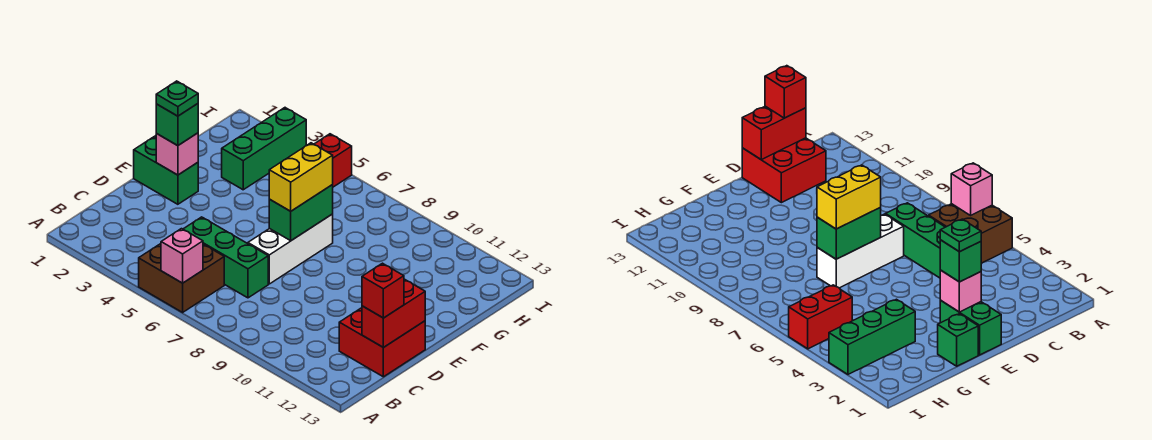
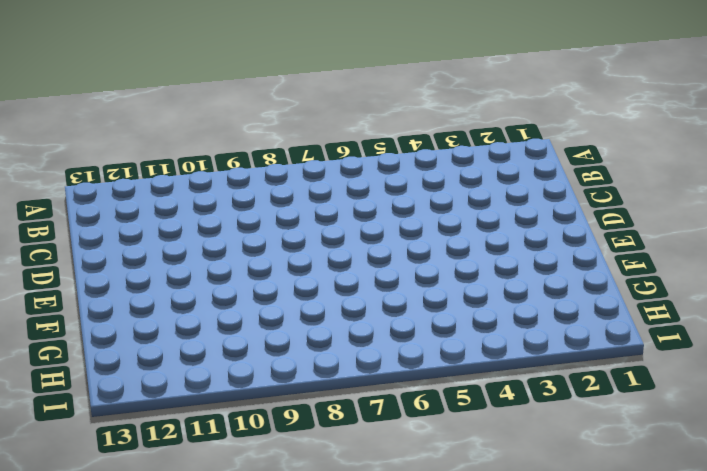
none -> brown brick A5:B6 level 1
none -> green brick C5:C7 level 1
none -> red brick C12:D13 level 1

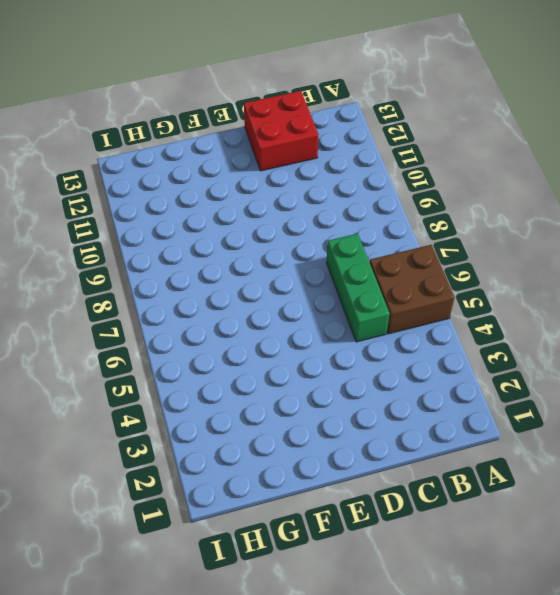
none -> white brick D7:F7 level 1
none -> green brick E1:E2 level 1
none -> green brick F1 level 1

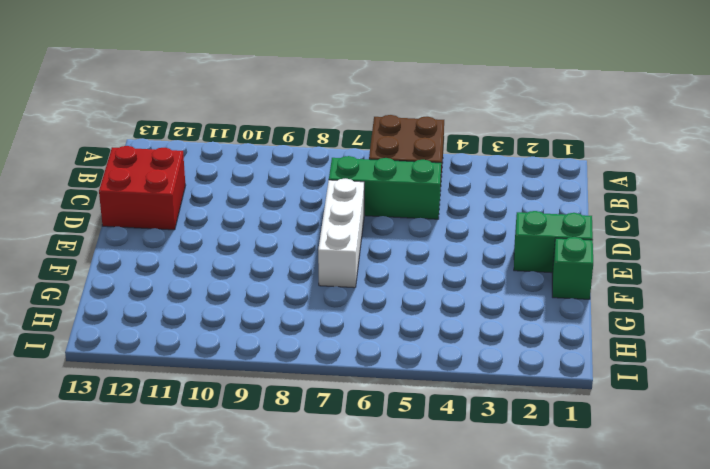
none -> green brick G3:I3 level 1
none -> red brick H5:I5 level 1
none -> pink brick A6 level 2

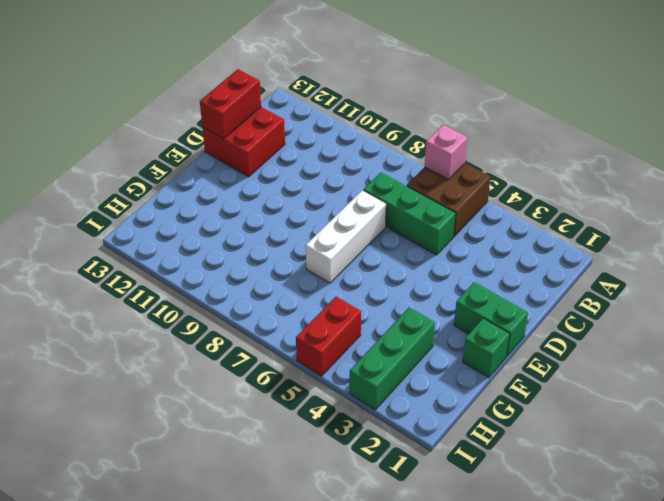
none -> pink brick E2 level 2
none -> green brick E7:F7 level 2
none -> red brick C13 level 3

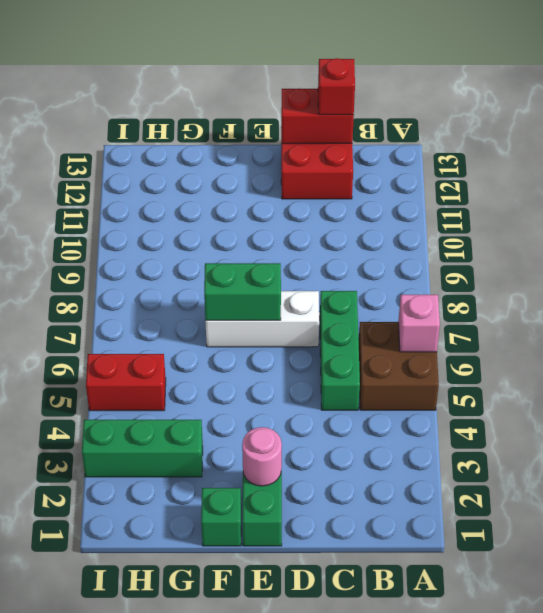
pink round brick E2 level 2 -> pink brick E2 level 2
none -> green brick E2 level 3
none -> yellow brick E7:F7 level 3
none -> green plate E2 level 4

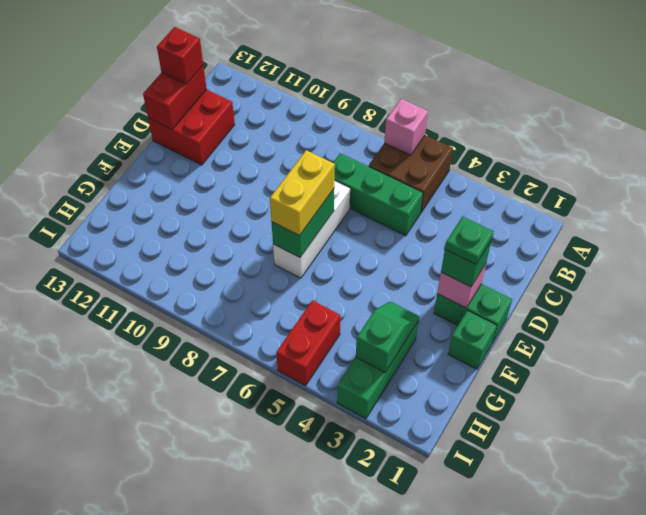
green slope G3:H3 level 2 top H -> none

